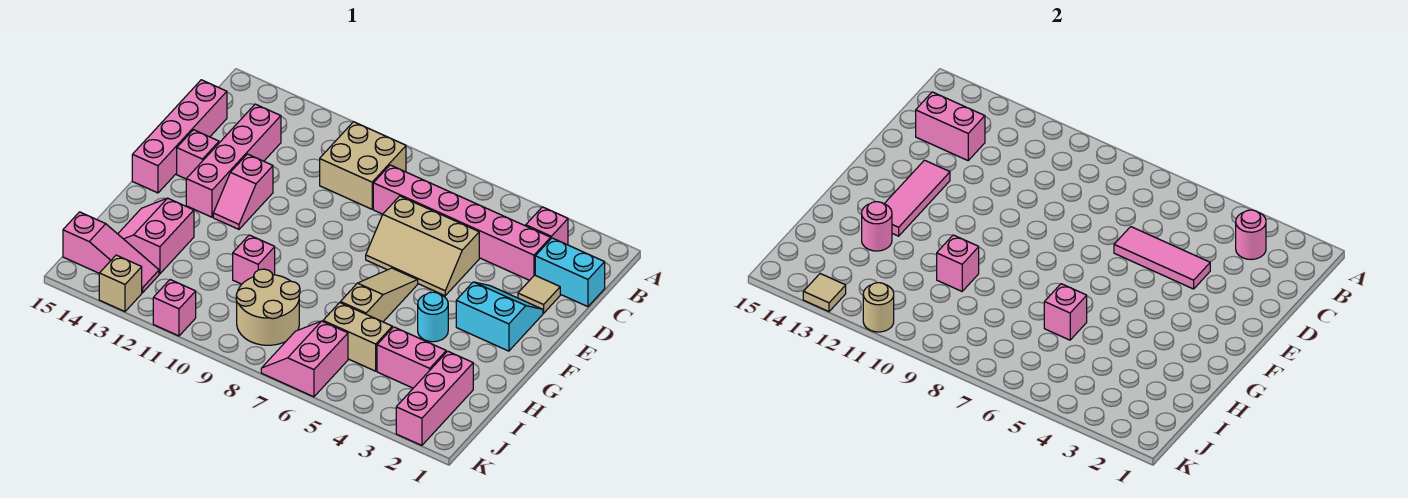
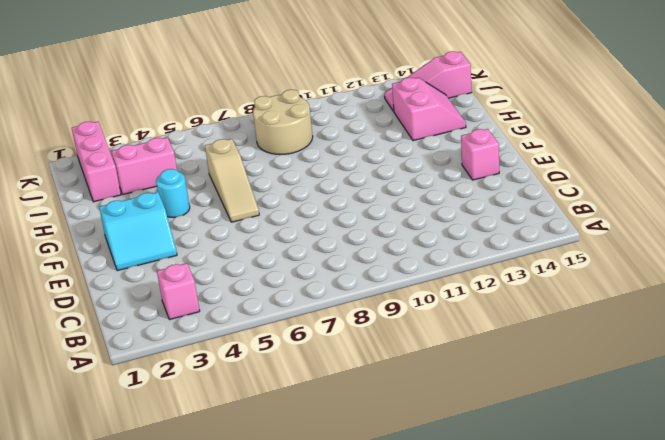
none -> tan brick B9:C10 level 1
none -> cyan brick C1:C2 level 1
none -> pink brick C3:C8 level 1
none -> pink brick C13:F13 level 1

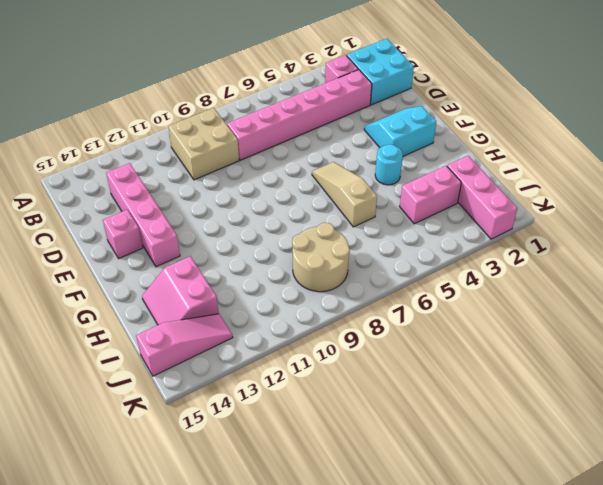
cyan brick B1:C2 level 1 -> cyan brick C1:C2 level 1
none -> pink brick C15:F15 level 1
none -> tan tile D2 level 1
none -> tan slope D5:E7 level 1 top D
none -> pink slope E12:F12 level 1 top E

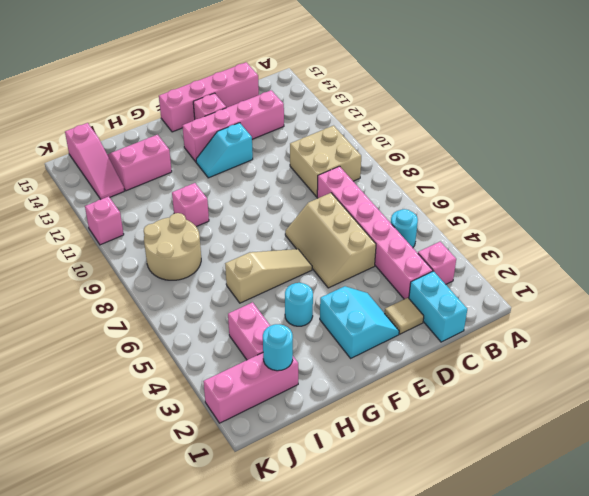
cyan round brick B5 level 1 -> none
cyan slope E12:F12 level 1 top E -> pink slope E12:F12 level 1 top E
cyan round brick I2 level 2 -> none
none -> tan brick I5:I6 level 1
none -> pink slope J6:K7 level 1 top 6
none -> tan brick K13 level 1
none -> pink round brick B3 level 2

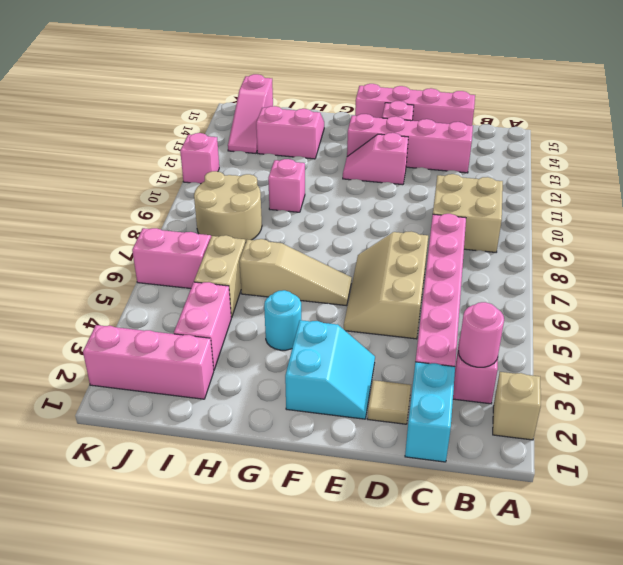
tan brick A2 level 1 -> tan brick K13 level 1
none -> pink brick C13:C14 level 2
none -> pink tile D4:D6 level 2
none -> pink tile E13:G13 level 2
none -> pink brick H6 level 2

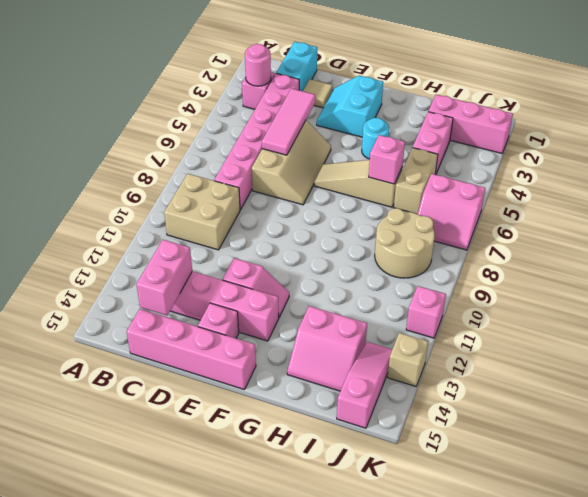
none -> pink brick H10 level 1
none -> pink tile E13:G13 level 2
none -> pink brick H10 level 2
none -> pink round brick H13 level 2

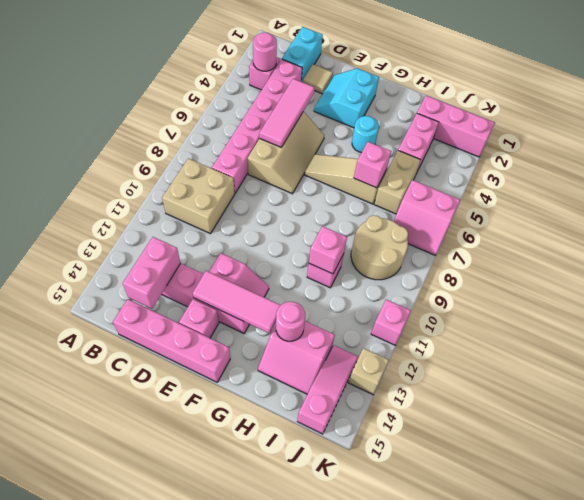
none -> tan round brick K11 level 2
none -> tan tile K13 level 2

